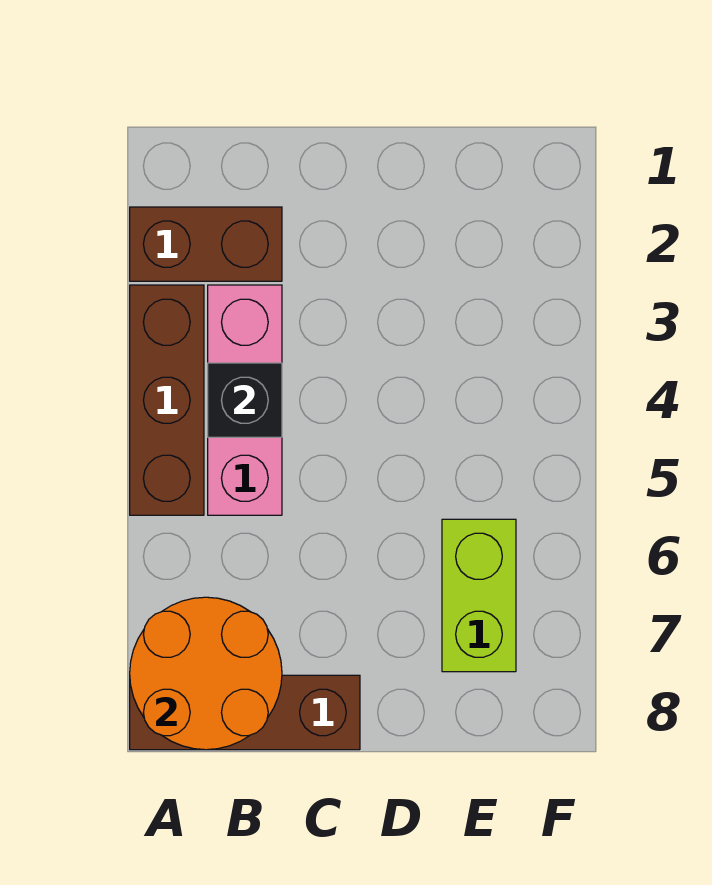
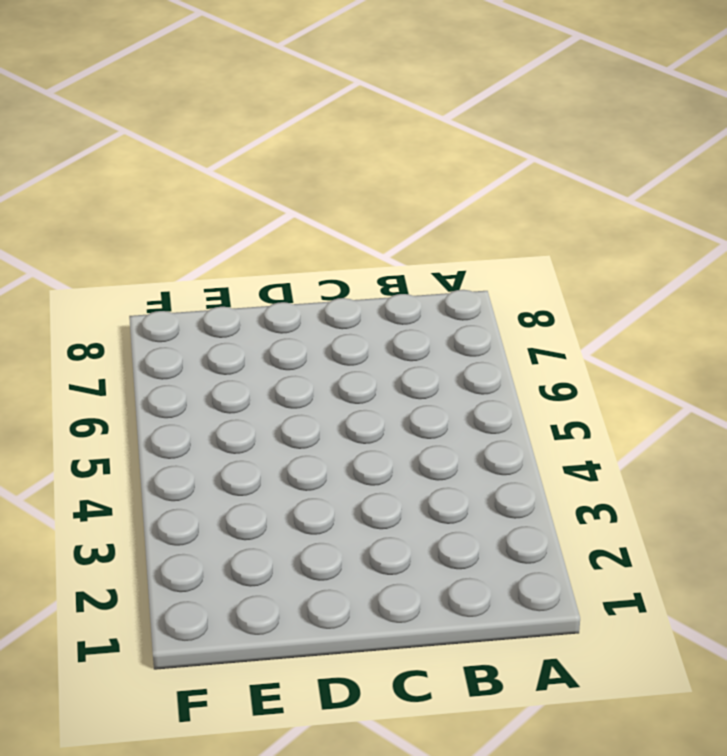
none -> brown brick A2:B2 level 1
none -> brown brick A3:A5 level 1

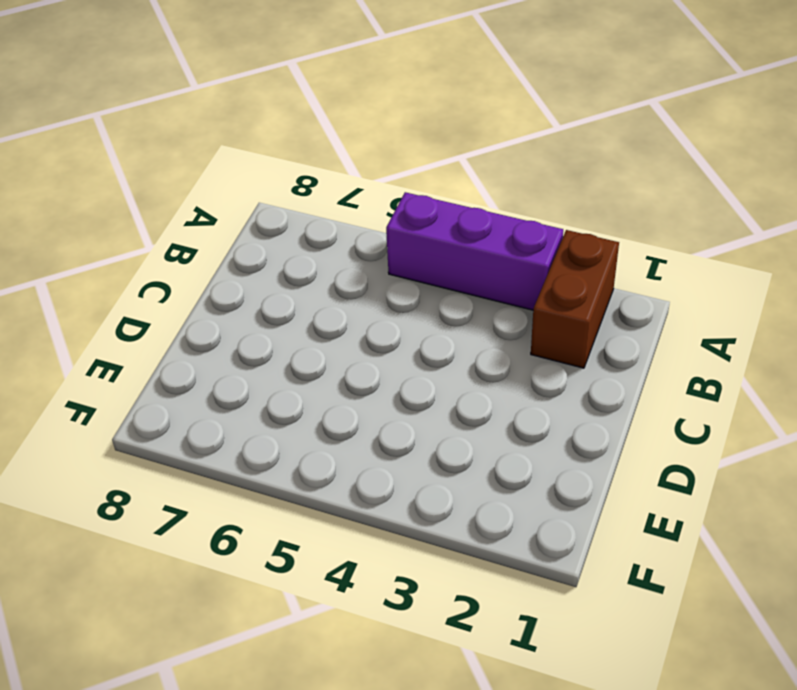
purple brick A3:A5 level 1 -> brown brick A3:A5 level 1
none -> brown brick A8:C8 level 1
none -> pink brick B3:B5 level 1

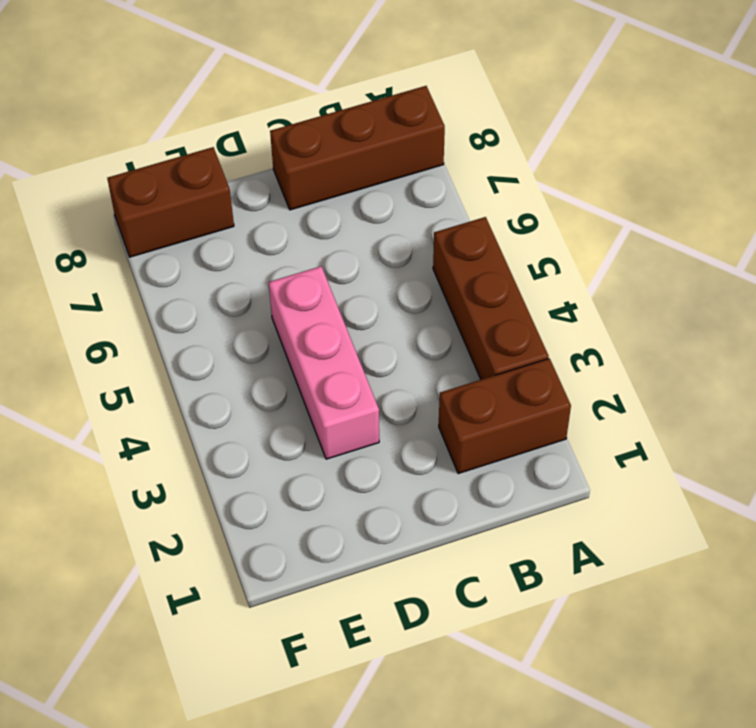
pink brick D3:D5 level 1 -> pink brick B3:B5 level 1
brown brick E8:F8 level 1 -> none
none -> lime brick E6:E7 level 1
none -> orange round brick A7:B8 level 2

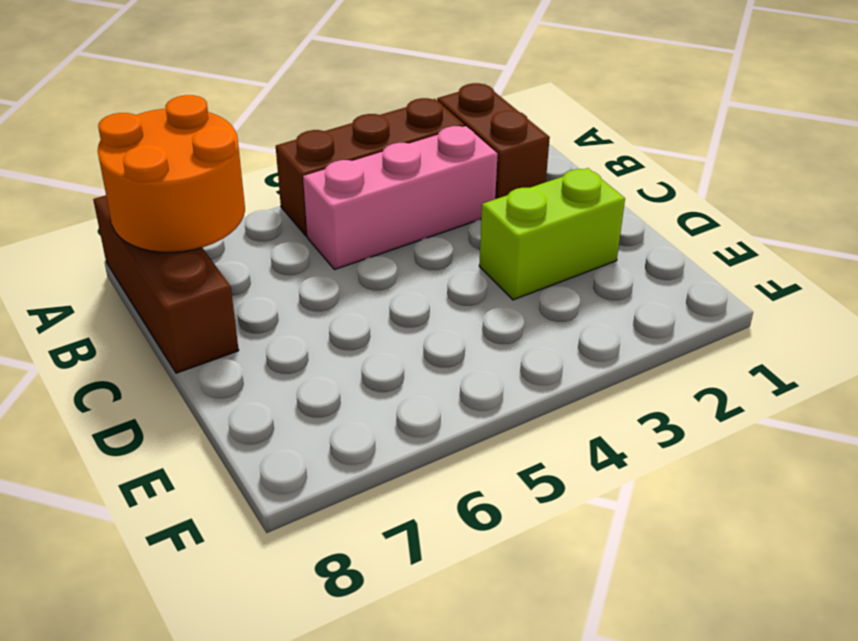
lime brick D2:D3 level 1 -> lime brick E6:E7 level 1
none -> black brick B4 level 2

